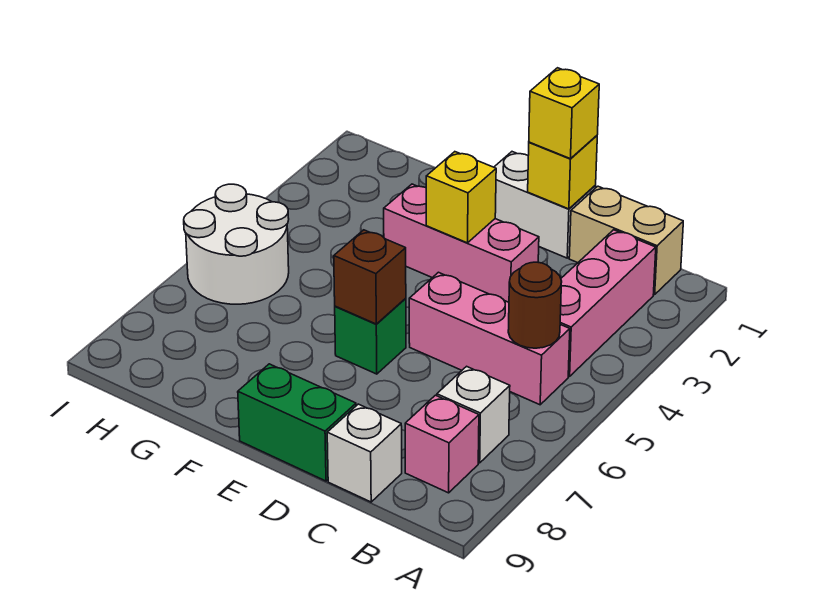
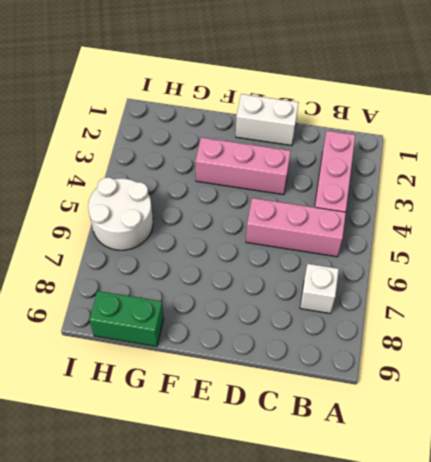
green brick G9:H9 level 1 -> green brick D9:E9 level 1
none -> tan brick B1:C1 level 1
none -> pink brick B8 level 1
none -> white brick C9 level 1

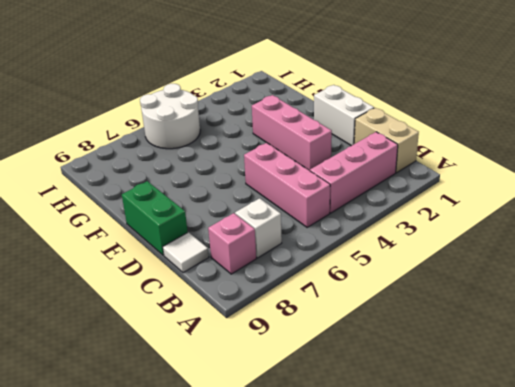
white tile C9 level 1 -> white brick C9 level 1
none -> green brick E6 level 1
none -> brown round brick B5 level 2
none -> yellow brick D1 level 2

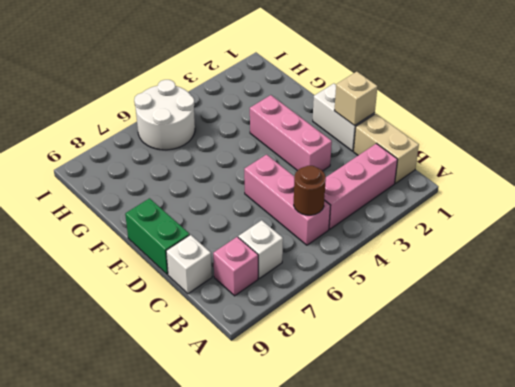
tan brick D1 level 2 -> yellow brick D1 level 2
none -> green brick E6 level 1
none -> yellow brick E3 level 2
none -> brown brick E6 level 2

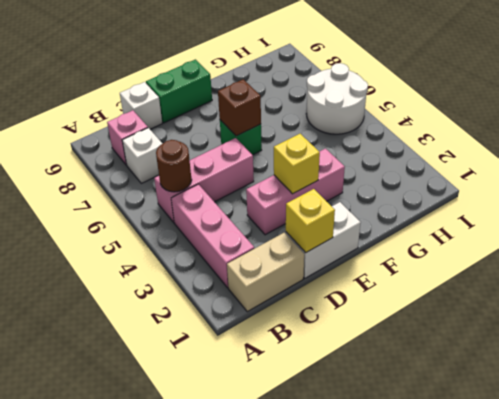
none -> yellow brick D1 level 3

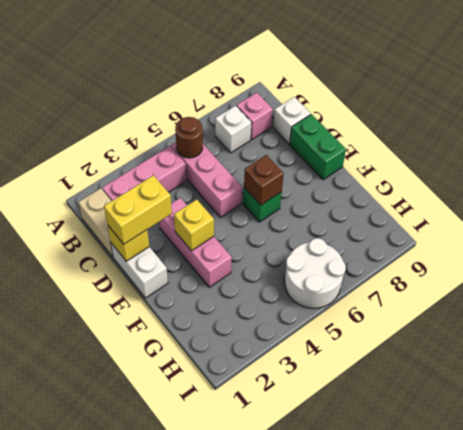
yellow brick D1:D2 level 3 -> yellow brick D1 level 3

